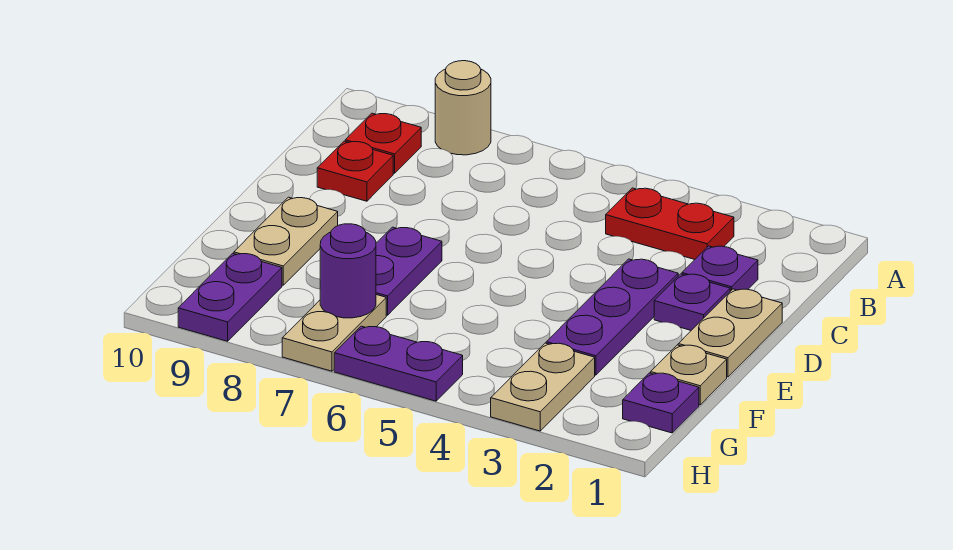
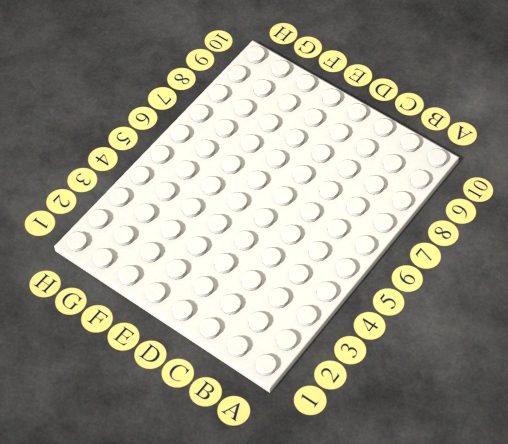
none -> tan round brick A8 level 1
none -> red plate B3:B4 level 1
none -> red plate B9 level 1

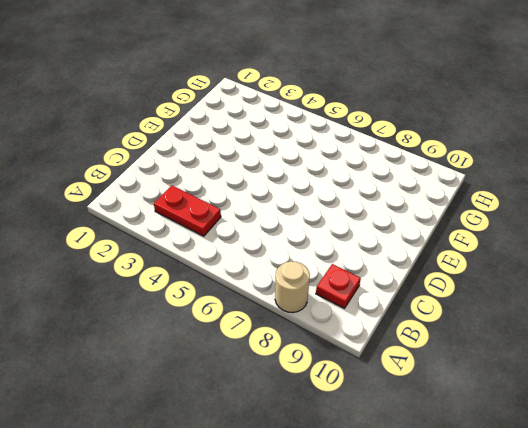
none -> purple plate C2 level 1
none -> red plate C9 level 1
none -> tan plate D1:E1 level 1

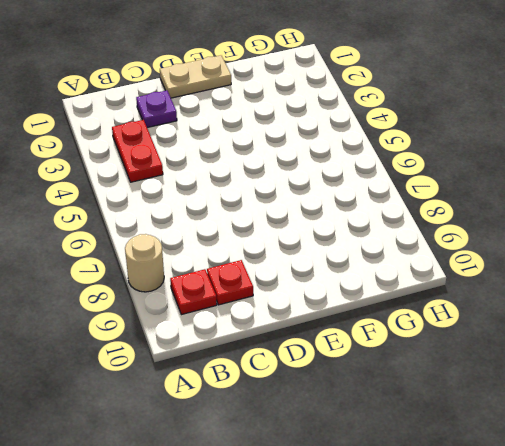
none -> purple plate D2 level 1
none -> purple plate D3:F3 level 1
none -> purple plate E7:F7 level 1

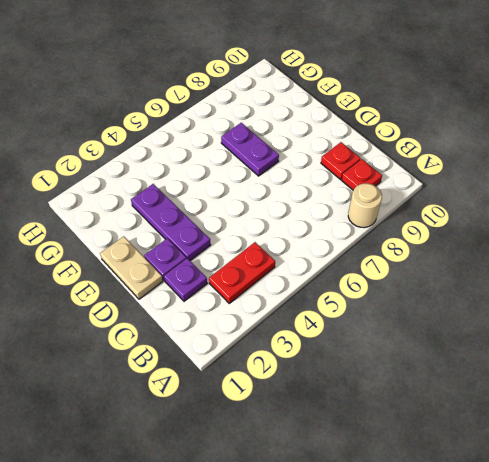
none -> tan plate E9:F9 level 1
none -> tan plate F1 level 1
none -> purple plate G1 level 1

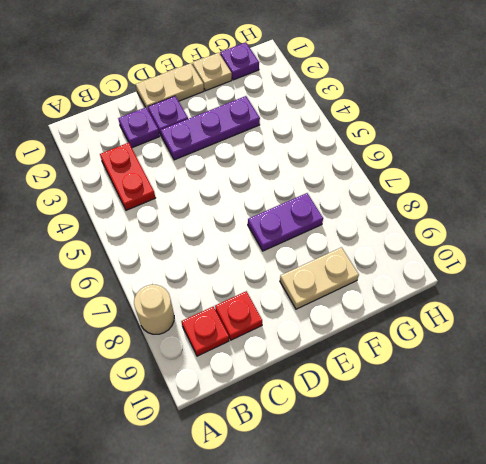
none -> tan plate G3:H3 level 1
none -> tan plate G7:H7 level 1
none -> purple plate G9:H9 level 1

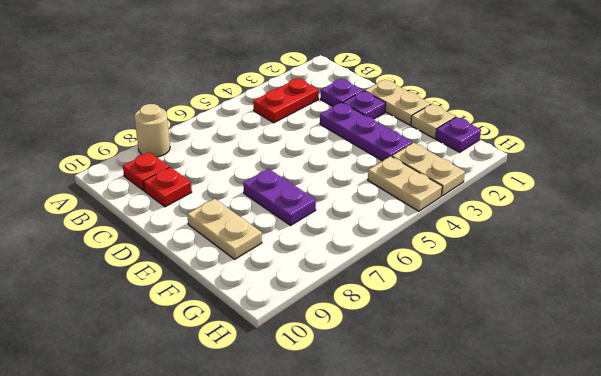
tan plate G4:H4 level 1 -> tan plate G7:H7 level 1
none -> purple plate G9:H9 level 1
none -> purple plate H5:H6 level 1
none -> purple round brick G7 level 2

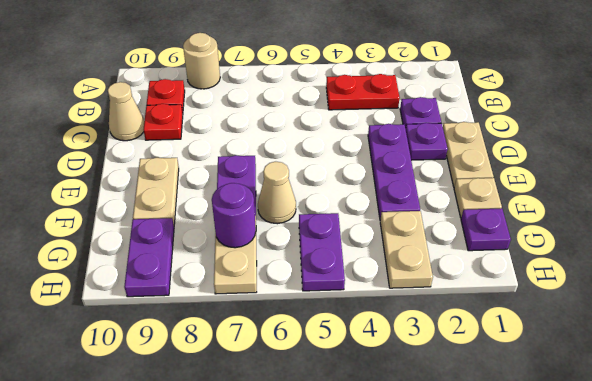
tan cone C10 level 1 -> none
tan cone F6 level 1 -> none
purple plate G5:H5 level 1 -> purple plate H5:H6 level 1

